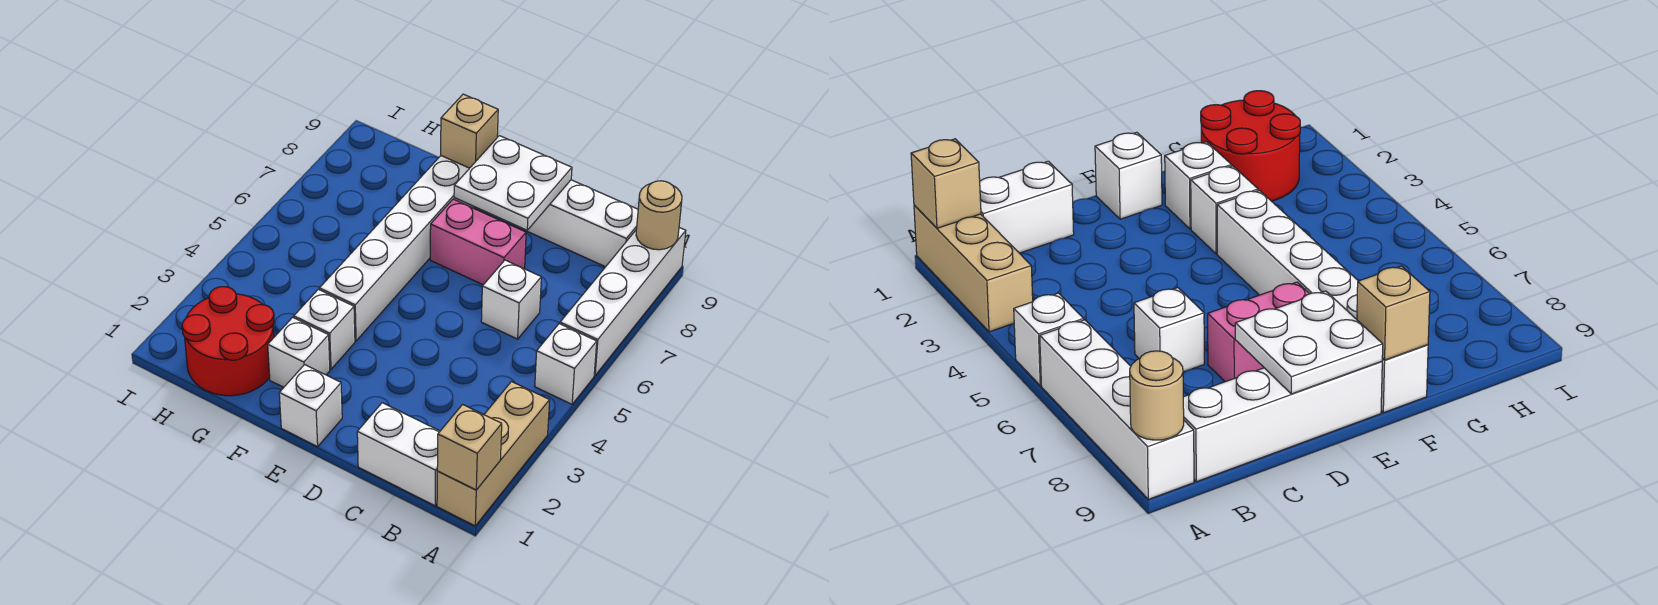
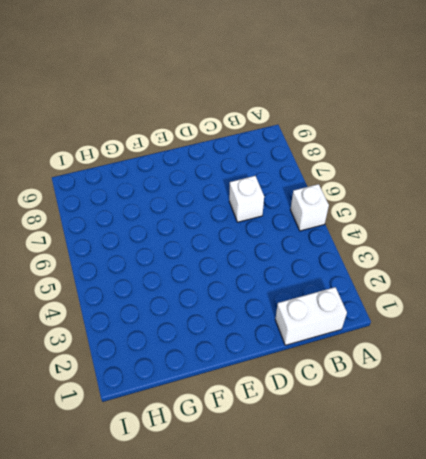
none -> tan brick A1:A3 level 1
none -> white brick A6:A9 level 1
none -> white brick B9:E9 level 1

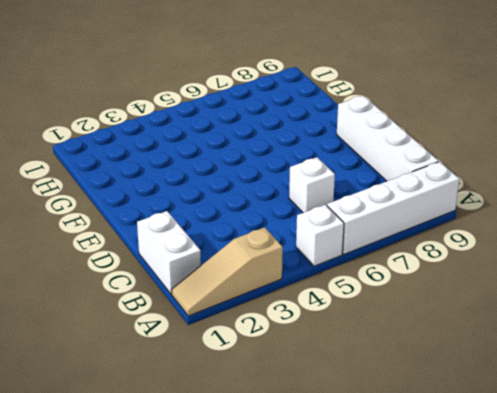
tan slope A1:A3 level 1 top 3 -> tan brick A1:A3 level 1
none -> pink brick D7:E7 level 1
none -> white brick E1 level 1
none -> white brick F2 level 1

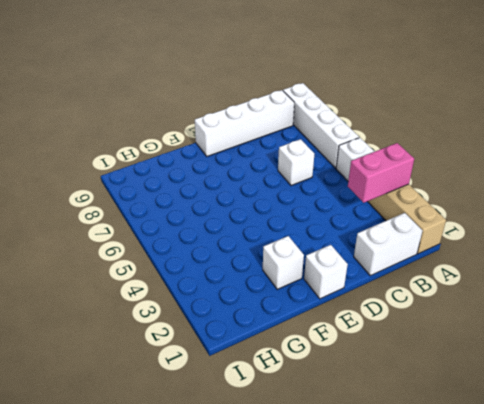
pink brick A3:B3 level 2 -> pink brick D7:E7 level 1
none -> white brick F3 level 1
none -> white brick F4:F9 level 1
none -> red round brick G1:H2 level 1

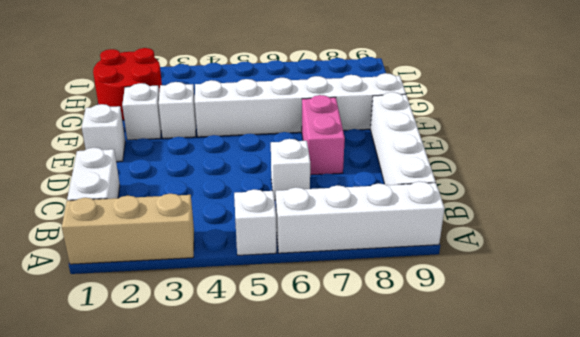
none -> tan brick A1 level 2
none -> tan round brick A9 level 2
none -> white plate D8:E9 level 2

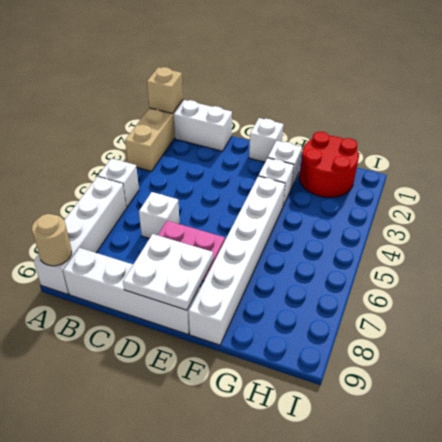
none -> tan brick F9 level 2

